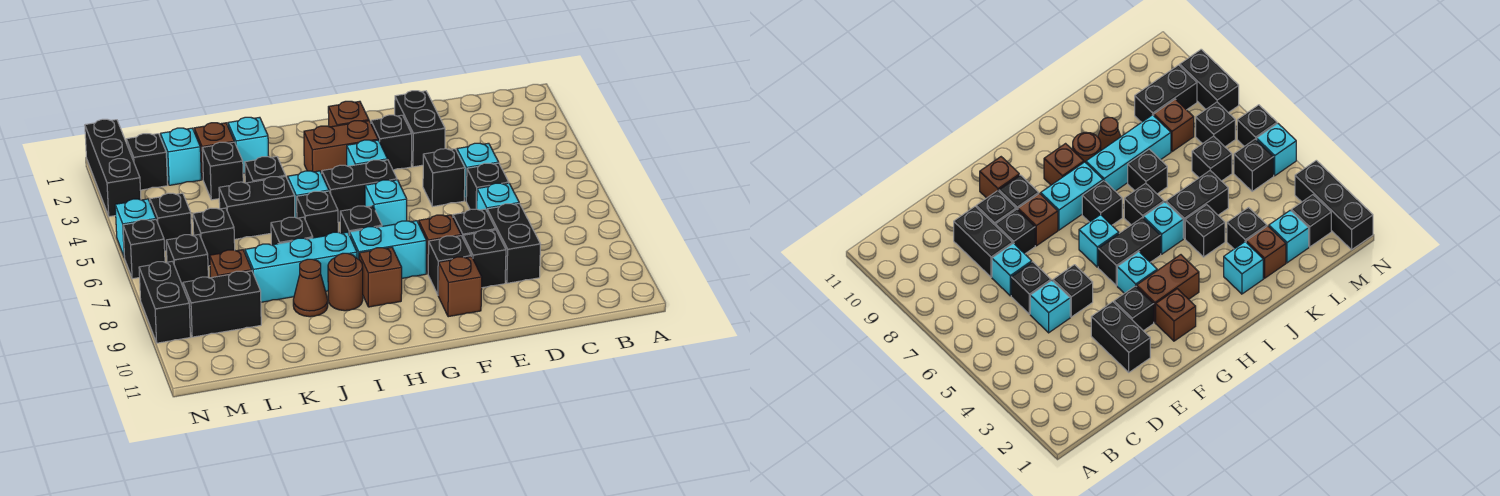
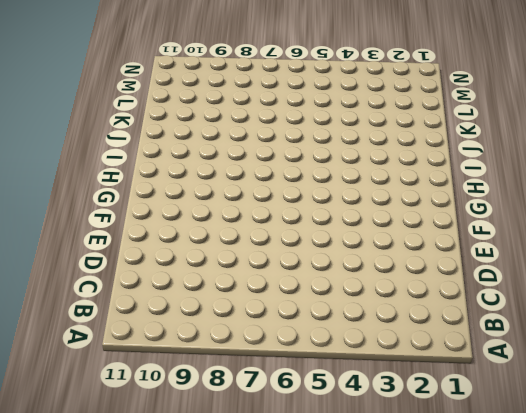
none -> cyan brick D5 level 1
none -> black brick D6 level 1
none -> cyan brick D7 level 1
none -> black brick D8:D9 level 1

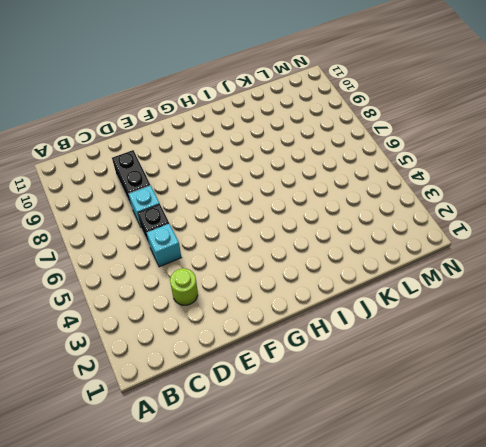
lime round brick D3 level 1 -> none
none -> black brick E2:E3 level 1
none -> black brick E5 level 1
none -> black brick E8 level 1
none -> black brick E9 level 1

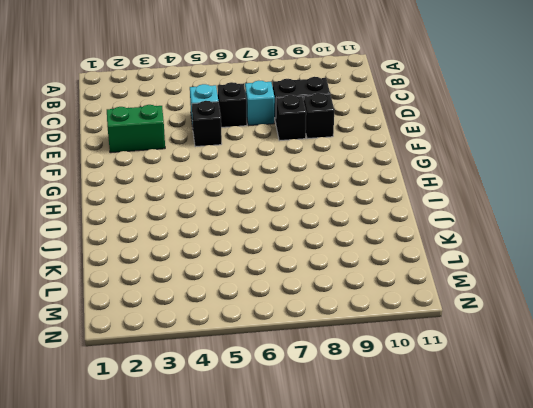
green brick E2:E3 level 1 -> black brick E2:E3 level 1
none -> black brick F3 level 1
none -> brown brick F8 level 1
none -> black brick F9 level 1
none -> brown brick F10 level 1

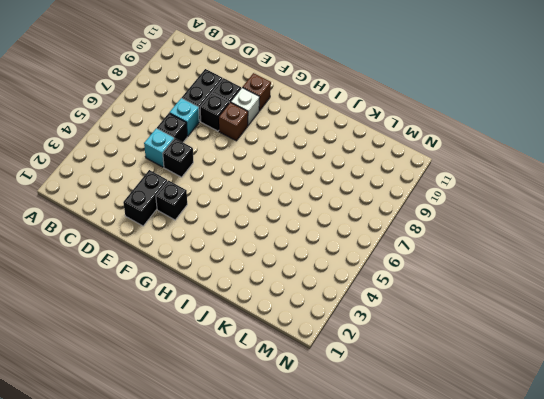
white brick F9 level 1 -> black brick F9 level 1
none -> brown brick G2 level 1
none -> brown brick G3:H3 level 1
none -> cyan brick G4 level 1
none -> black brick G5:H5 level 1

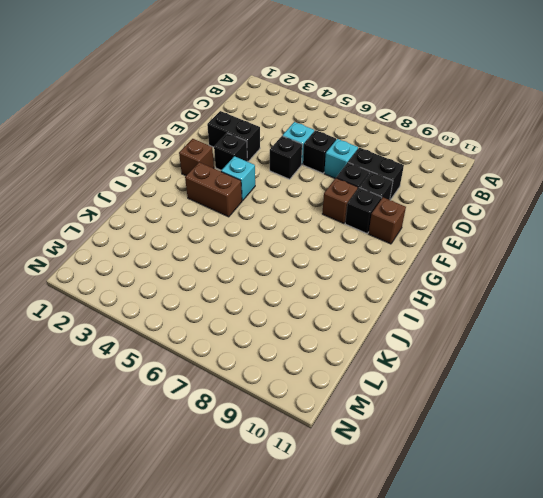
brown brick H3:H4 level 1 -> brown brick G3:H3 level 1
none -> black brick G5:H5 level 1
none -> cyan brick G6 level 1
none -> cyan brick G8:H8 level 1
none -> black brick H7 level 1

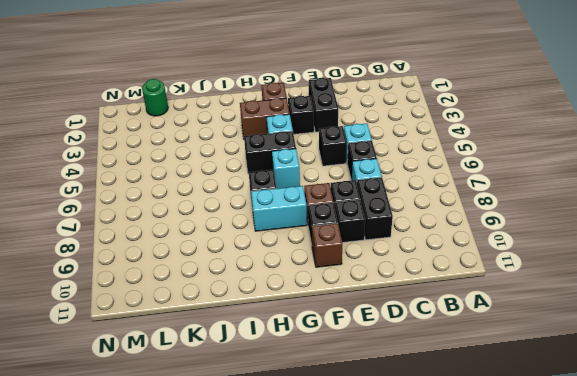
green round brick L1 level 1 -> none
none -> brown brick H9 level 1
none -> cyan brick I5 level 1
none -> black brick I6 level 1
none -> cyan brick I8:K8 level 1

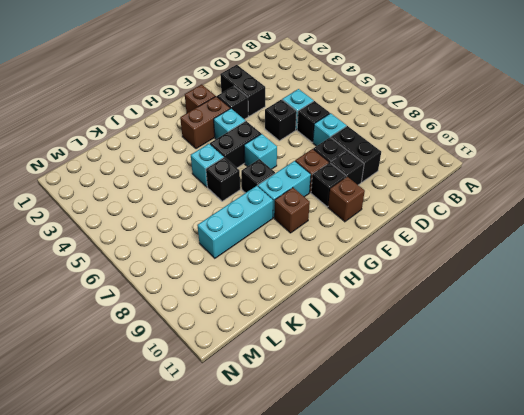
none -> brown round brick I9 level 1
none -> cyan brick J2 level 1
none -> black brick J4 level 1
none -> black brick J5:K5 level 1

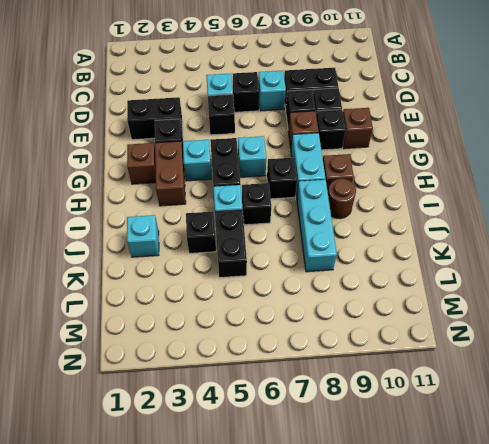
none -> black brick J7 level 1
none -> brown cone J9 level 1
none -> brown brick K2 level 1
none -> black brick K3 level 1

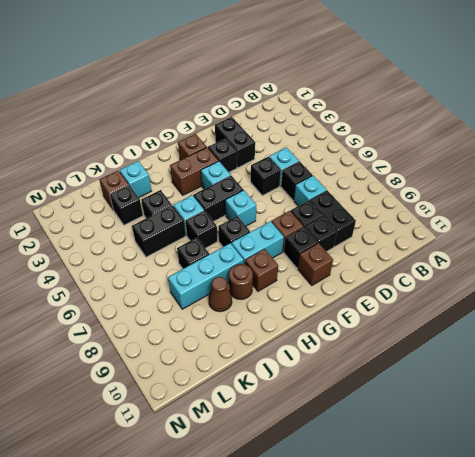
none -> cyan brick L2 level 1
none -> black brick L6 level 1
none -> brown brick L8 level 1
none -> black brick L9:M9 level 1

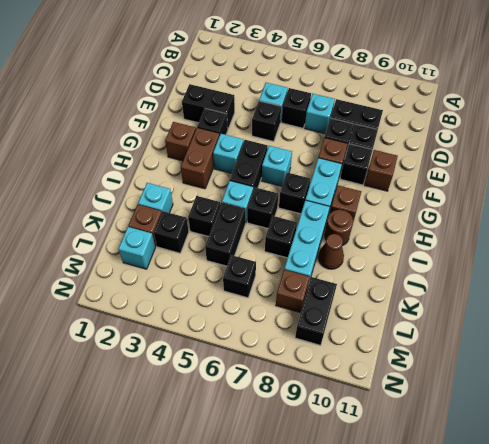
none -> black brick M2 level 1
none -> black brick M5 level 1
none -> black brick M7 level 1
none -> black brick N1:N3 level 1

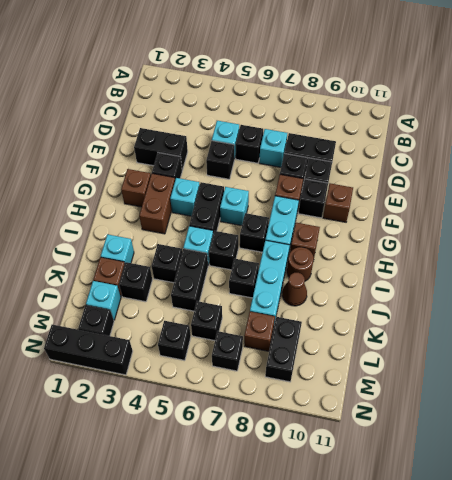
none -> cyan brick N5 level 1
none -> black brick N6 level 1
none -> black brick N8:N9 level 1

